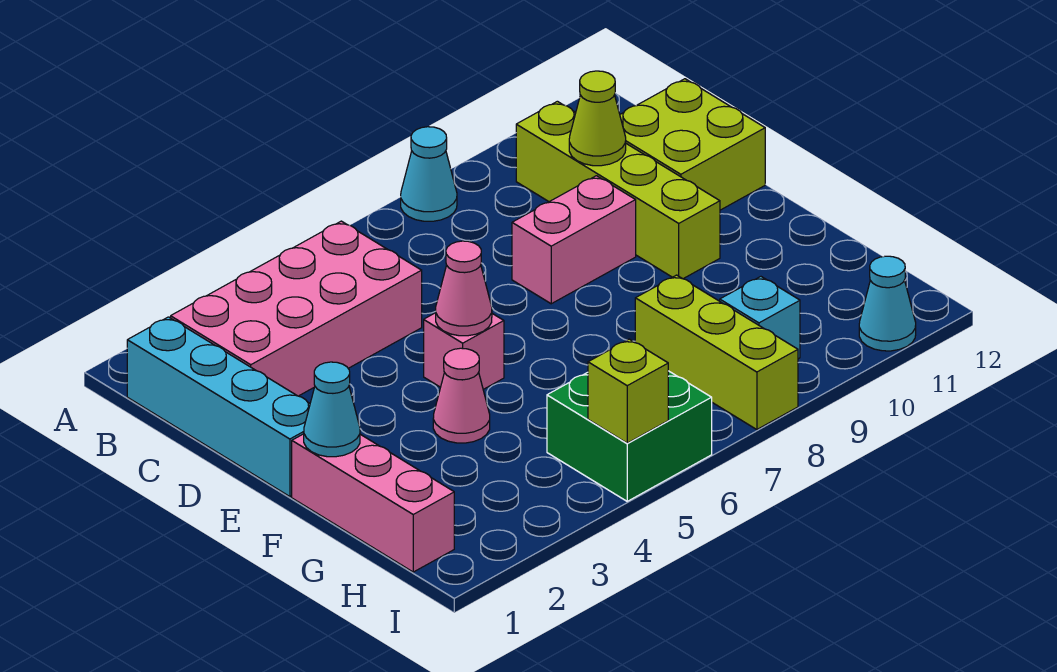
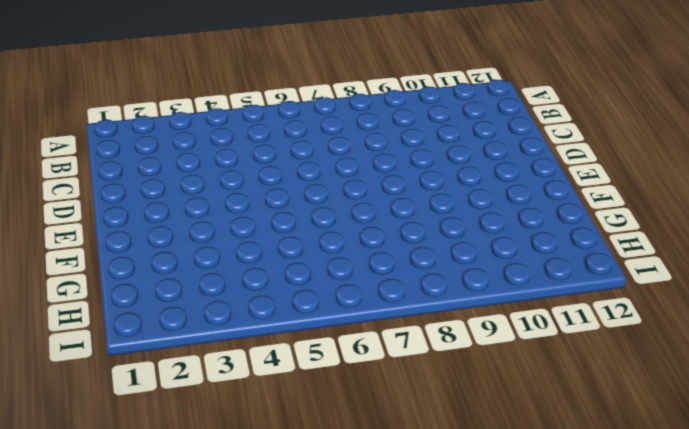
none -> cyan cone A8 level 1
none -> cyan brick B1:E1 level 1
none -> pink brick B2:C5 level 1

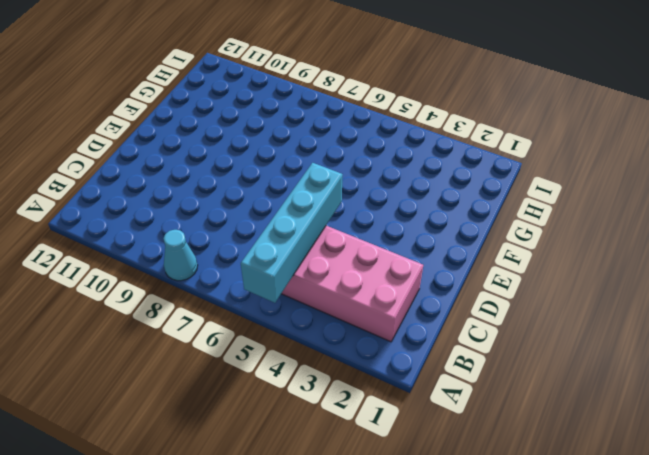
cyan brick A5:D5 level 2 -> cyan brick B1:E1 level 1
none -> lime brick B10:E10 level 1
none -> lime brick C11:D12 level 1
none -> pink brick D8:D9 level 1

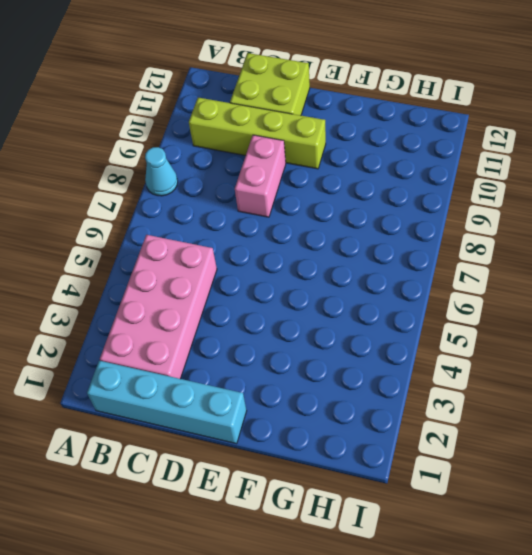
none -> pink brick E5 level 1
none -> pink brick F1:H1 level 1
none -> pink cone F4 level 1

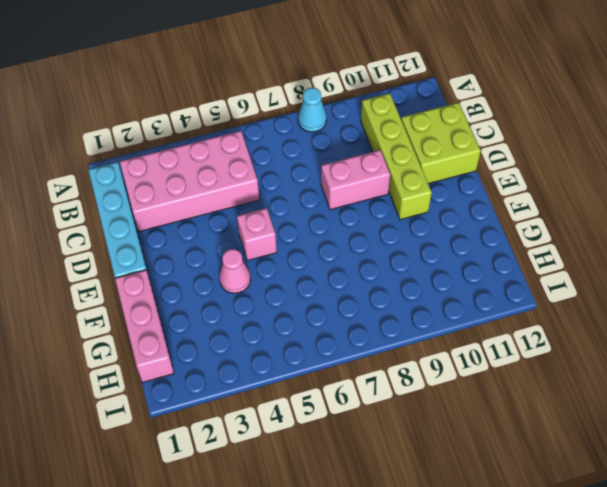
none -> lime brick G8:I8 level 1
none -> green brick H5:I6 level 1
none -> cyan brick H9 level 1

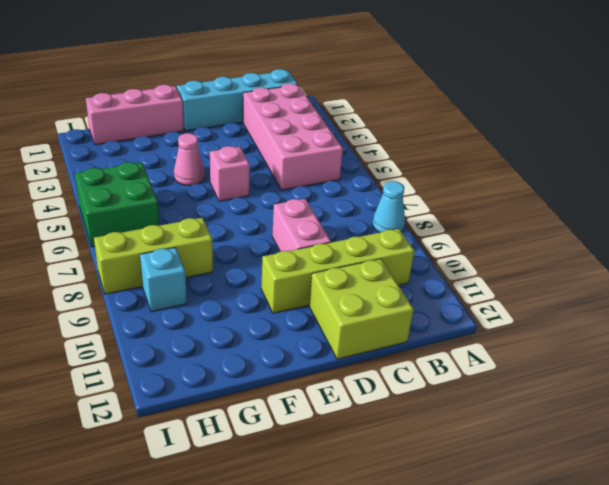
none -> cyan cone I11 level 1
none -> lime cone C10 level 2
none -> pink cone E5 level 2

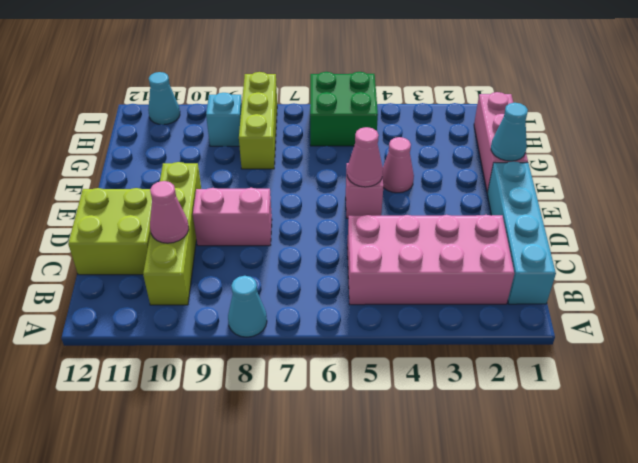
pink cone C10 level 2 -> lime cone C10 level 2
none -> lime brick I5 level 2

